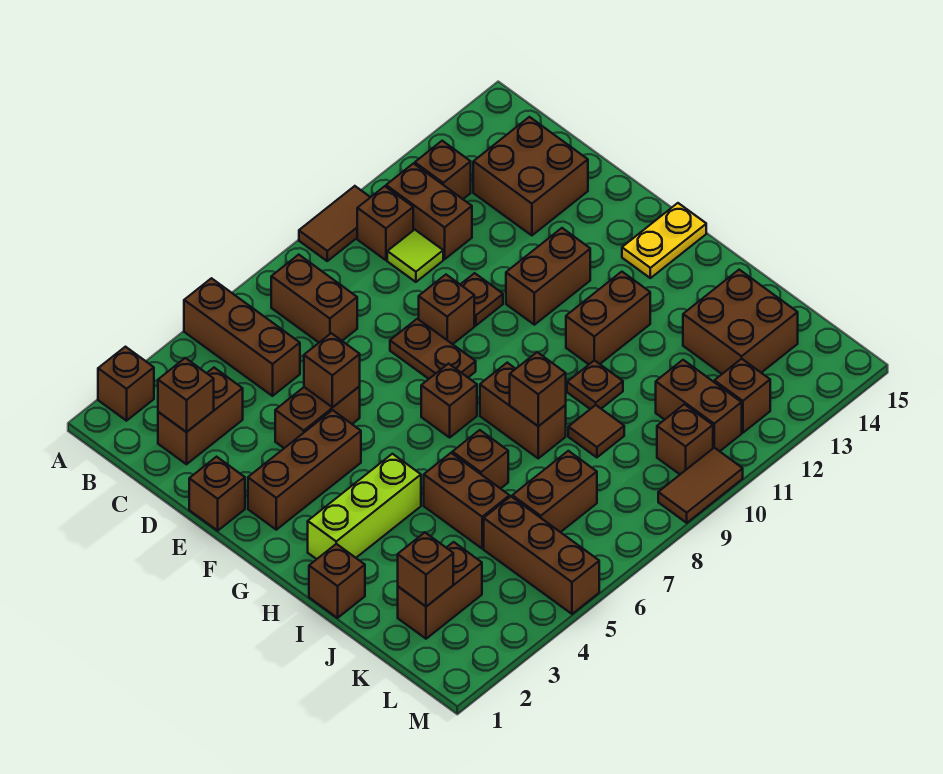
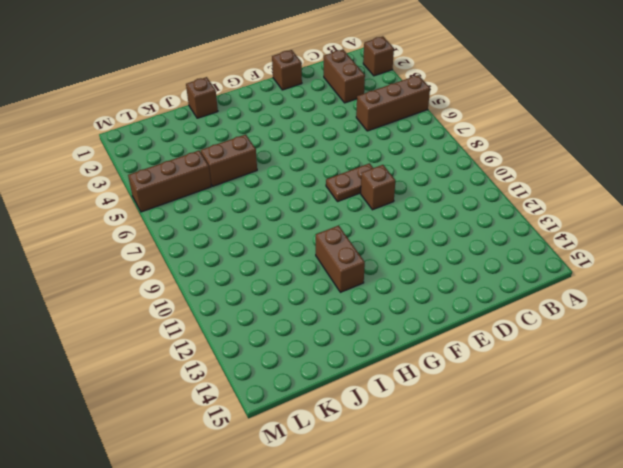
none -> brown tile A9:A10 level 1
none -> brown brick B7:C7 level 1
none -> brown brick B10 level 1
none -> brown brick B11:C11 level 1

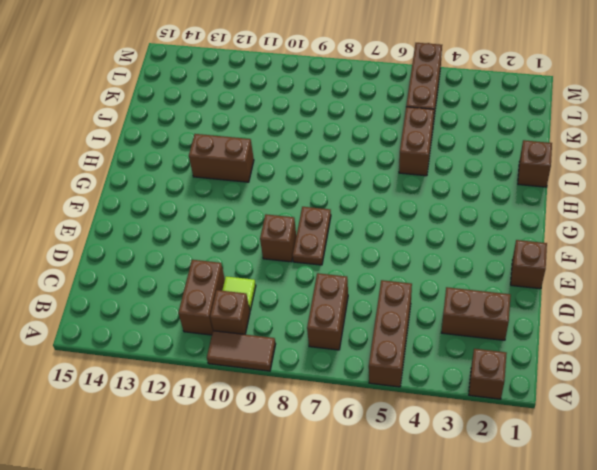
none -> brown brick B12 level 1
none -> brown brick C13:D14 level 1
none -> brown brick E4:E5 level 1
none -> brown plate E10 level 1

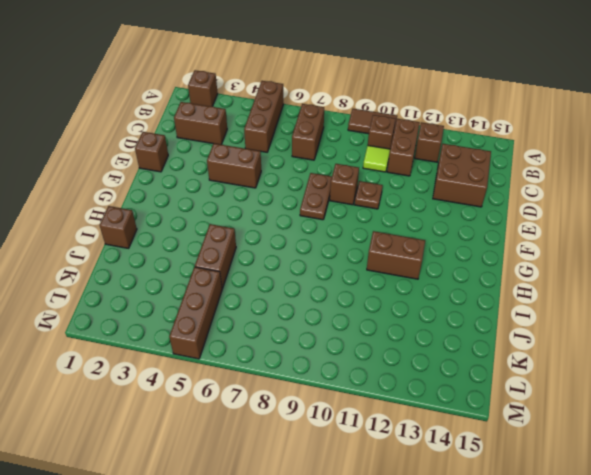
none -> brown brick F2:F4 level 1
none -> brown brick F11:F12 level 1
none -> brown brick G7 level 1
none -> yellow plate G14:G15 level 1

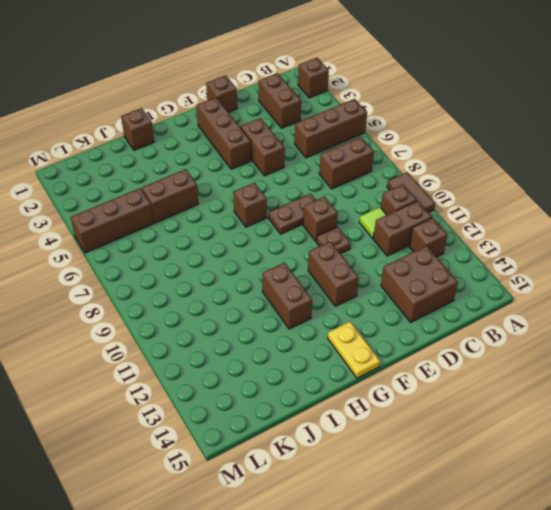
none -> lime brick H2:H4 level 1
none -> brown brick H8:I8 level 1
none -> brown brick I6 level 1
none -> brown plate I10 level 1

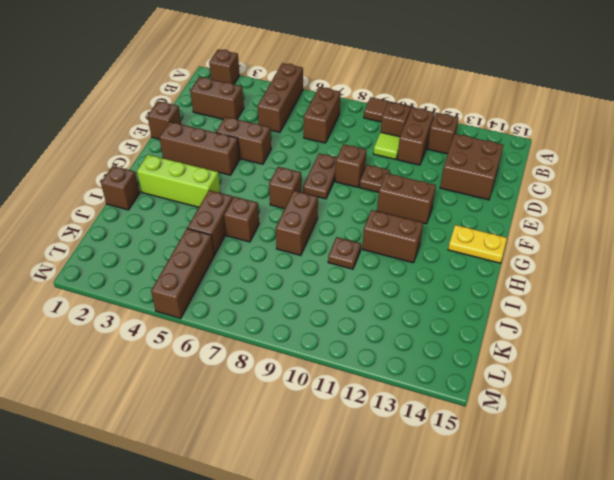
none -> brown tile J9 level 1
none -> brown brick J13:K14 level 1
none -> brown brick K2:K3 level 1
none -> brown brick K6:K7 level 1

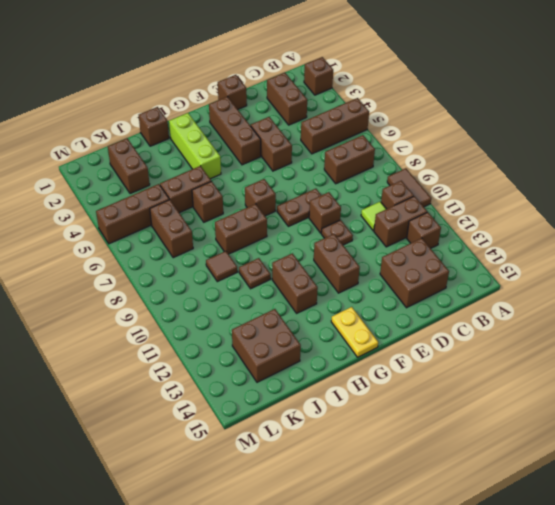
none -> brown brick K11:L11 level 1
none -> brown brick L10 level 1
none -> brown brick L12 level 1
none -> brown tile M9:M10 level 1

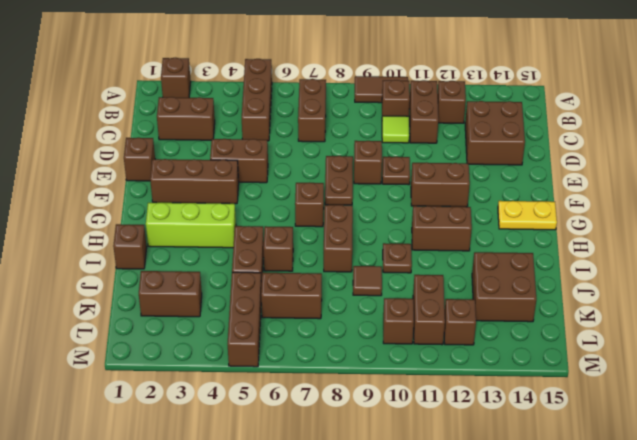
none -> brown tile M9:M10 level 1
none -> brown brick C2 level 2
none -> brown brick E5 level 2
none -> brown brick I8 level 2

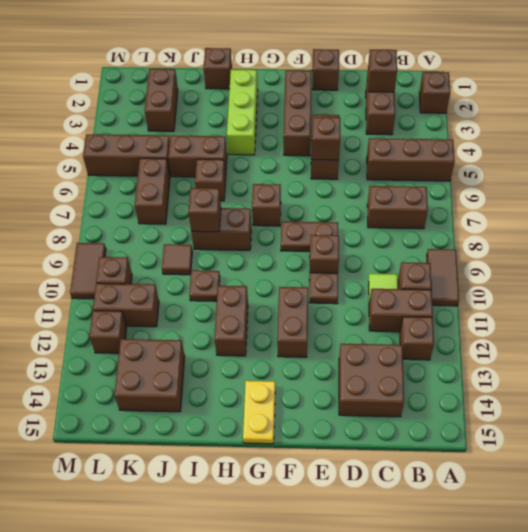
none -> brown brick K2 level 2

